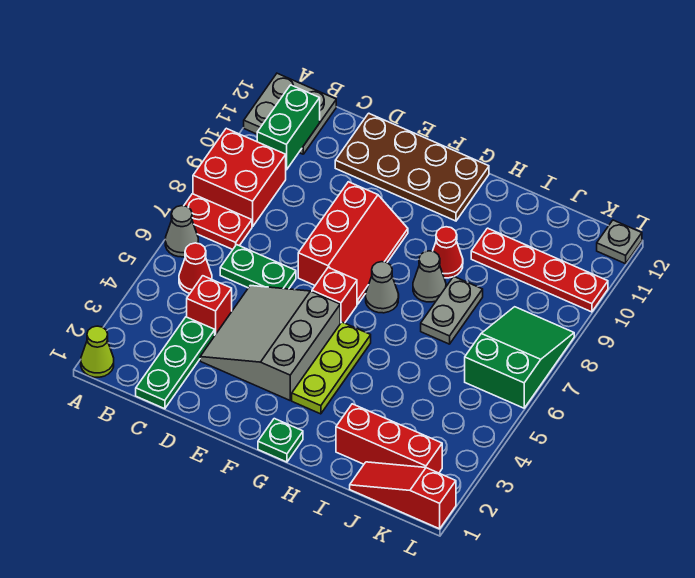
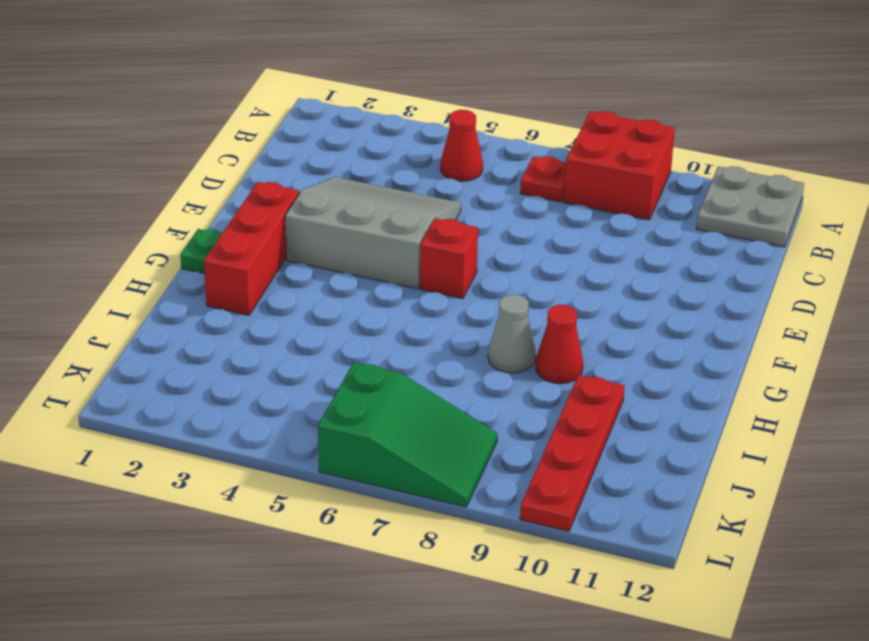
red plate B7 level 1 -> red plate A7:B7 level 1
red brick F2:H2 level 1 -> red brick I2:K2 level 1
none -> lime cone A1 level 1
none -> grey cone A6 level 1
none -> green plate C1:C3 level 1

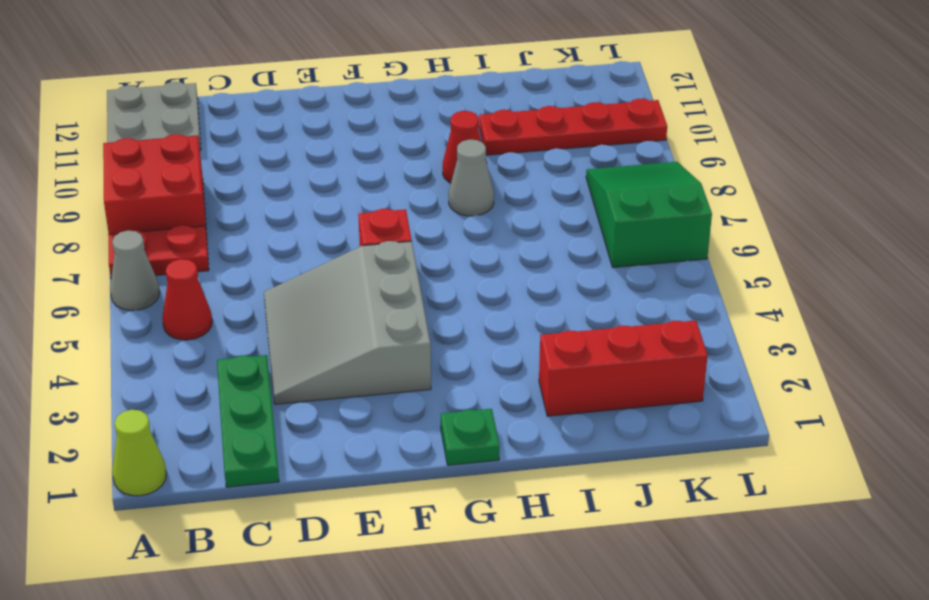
none -> red brick C4 level 1
none -> green plate C6:D6 level 1
none -> brown plate D11:G12 level 1

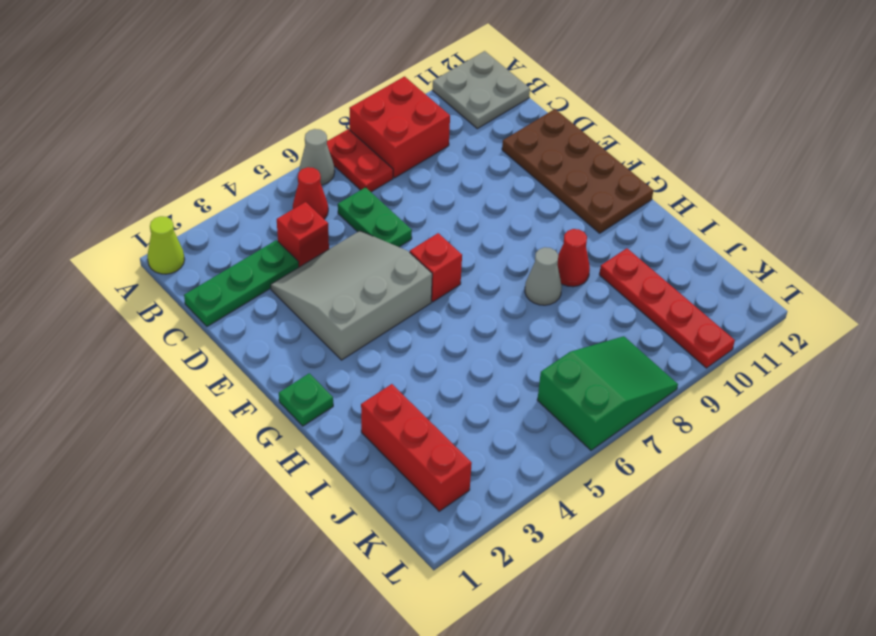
none -> red slope E7:F9 level 1 top E
none -> lime plate G3:G5 level 1
none -> grey cone G7 level 1

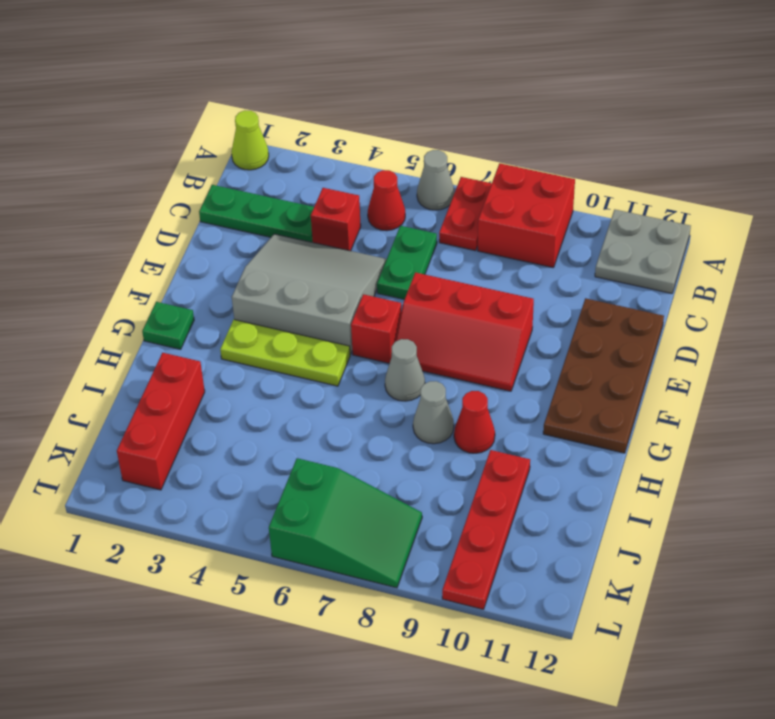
none -> grey plate I7:I8 level 1
none -> red slope J1:L1 level 1 top L
none -> grey plate L12 level 1

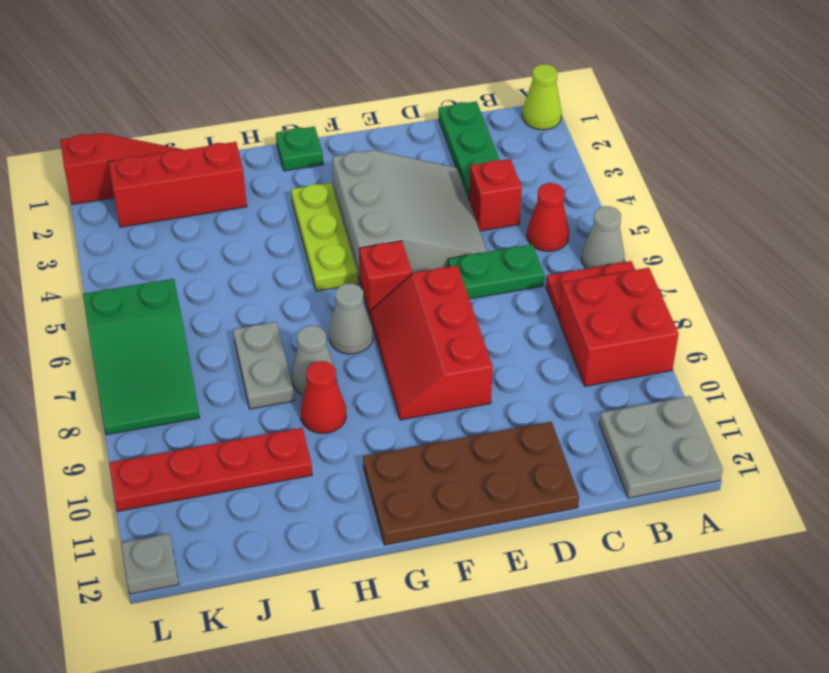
none -> green brick B10:B11 level 2

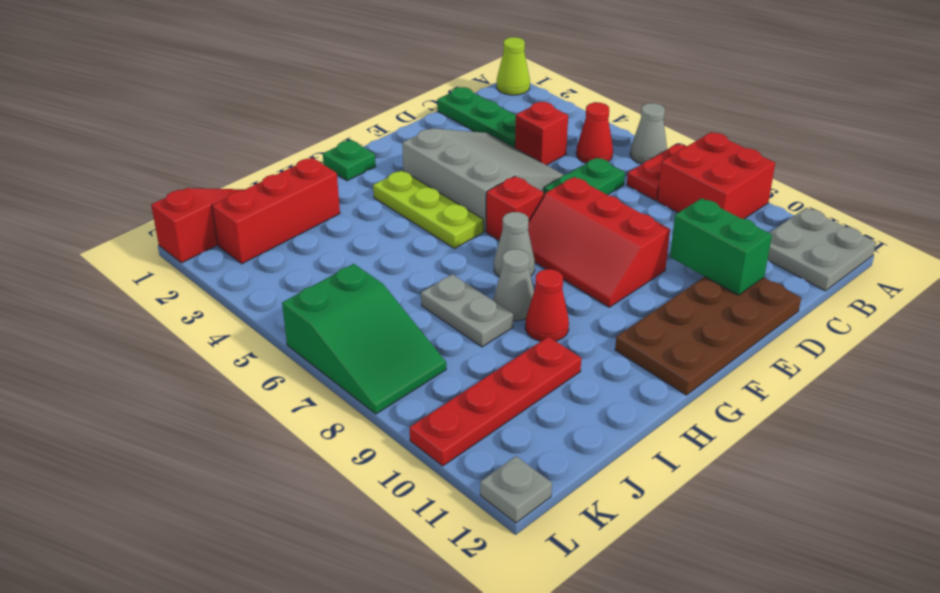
green brick D10:D11 level 2 -> green brick B10:B11 level 2

